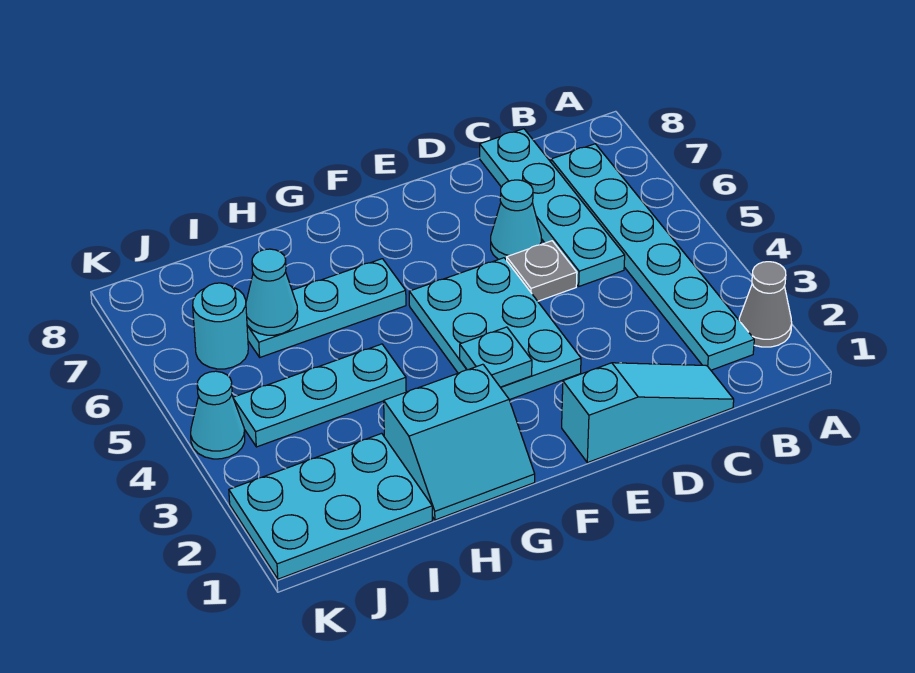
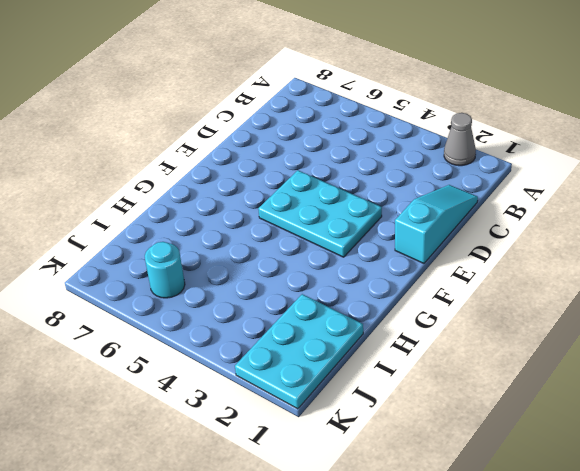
none -> cyan plate B2:B7 level 1
none -> cyan plate C5:C8 level 1
none -> grey plate D5 level 1

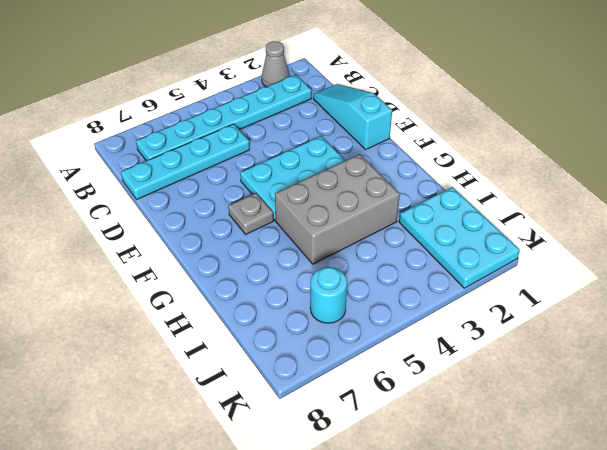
grey plate F6 level 1 -> grey plate D5 level 1
grey brick G3:H5 level 1 -> cyan plate H4:J4 level 1
none -> cyan cone D6 level 1
none -> cyan slope G1:H2 level 1 top 2
none -> cyan plate G6:I6 level 1

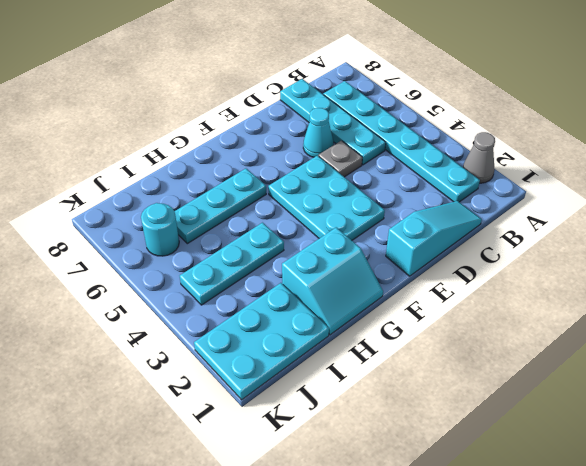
none -> cyan cone K4 level 1
none -> cyan plate F3 level 2
none -> cyan cone I6 level 2

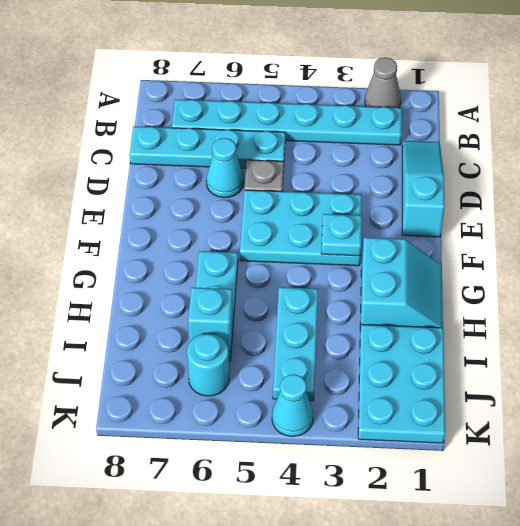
cyan brick I6 level 2 -> cyan cone I6 level 2

